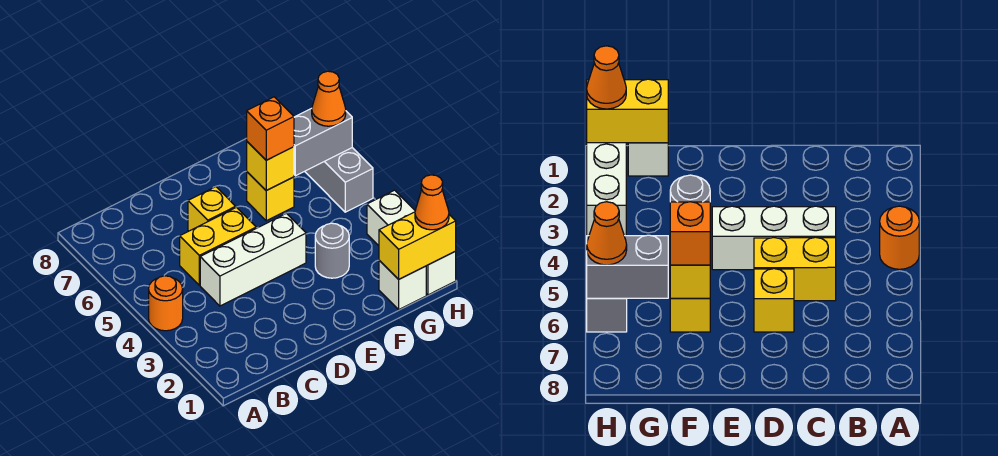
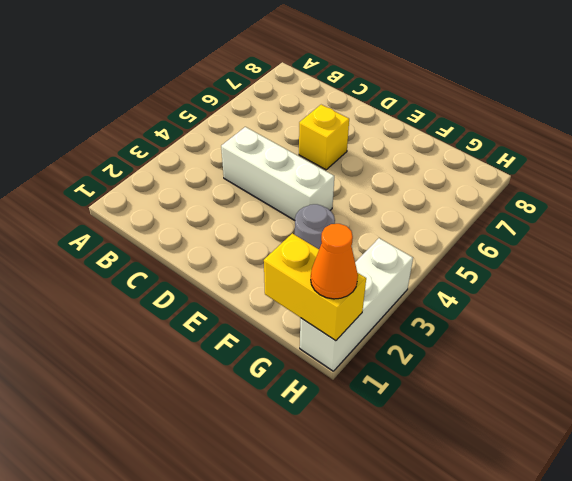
none -> orange round brick A4 level 1
none -> yellow brick C5:D5 level 1
none -> yellow brick F6 level 1

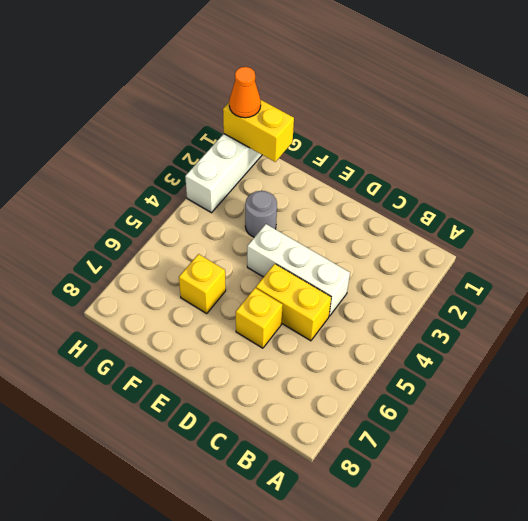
none -> orange round brick A4 level 1
none -> white brick G1 level 1
none -> grey brick H5:H6 level 1

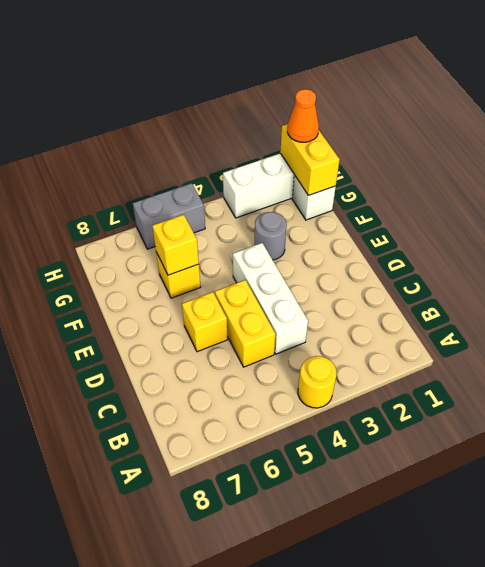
yellow round brick A4 level 1 -> orange round brick A4 level 1
none -> grey brick G6:H6 level 2
none -> orange brick F6 level 3
none -> orange cone H6 level 3

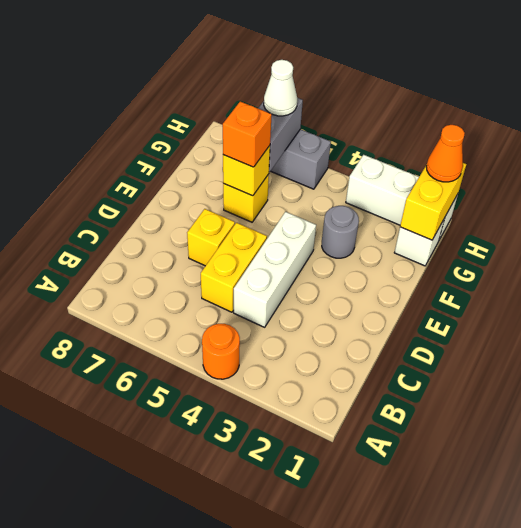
white cone H6 level 3 -> orange cone H6 level 3

